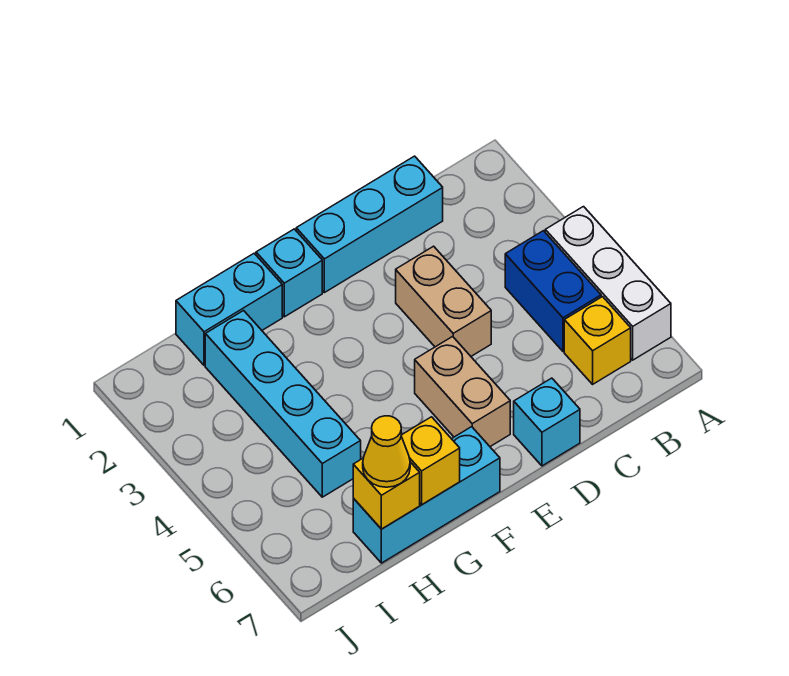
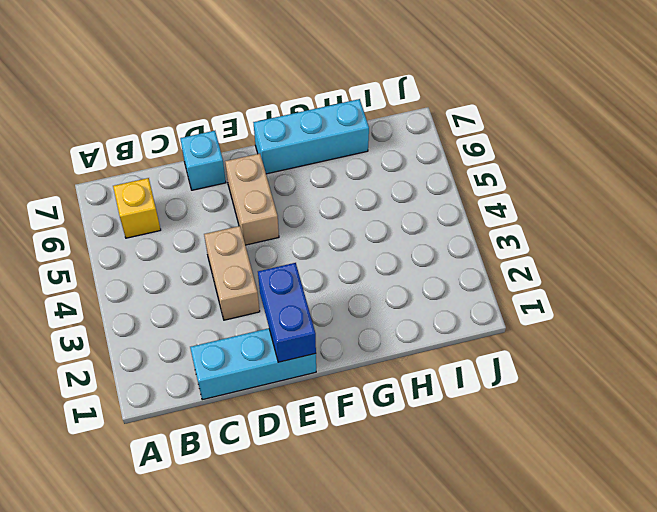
blue brick E1:E2 level 2 -> blue brick B4:B5 level 1
none -> white brick A4:A6 level 1
none -> cyan brick F1 level 1
none -> cyan brick G1:H1 level 1

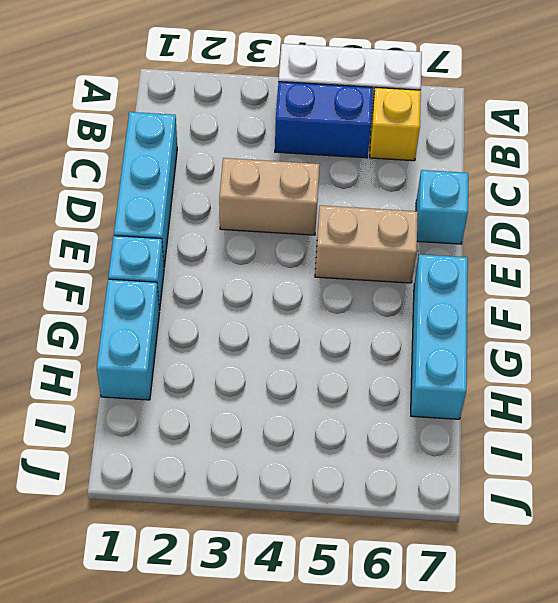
none -> cyan brick H2:H5 level 1
none -> yellow brick G7 level 2
none -> yellow brick H7 level 2

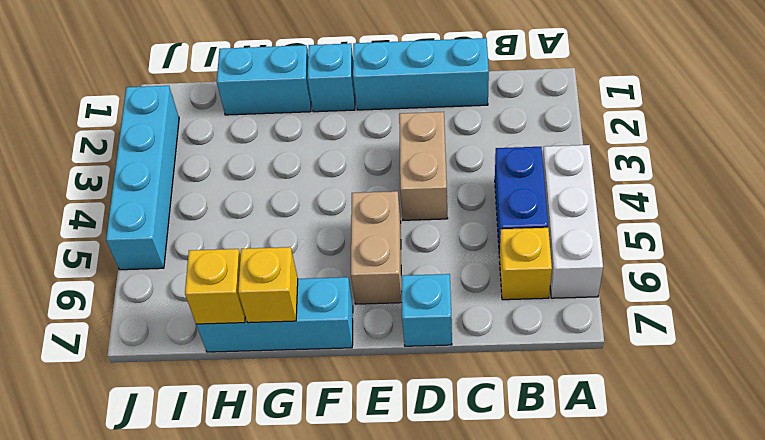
cyan brick J2:J5 level 1 -> cyan brick H2:H5 level 1
none -> yellow cone H7 level 3

